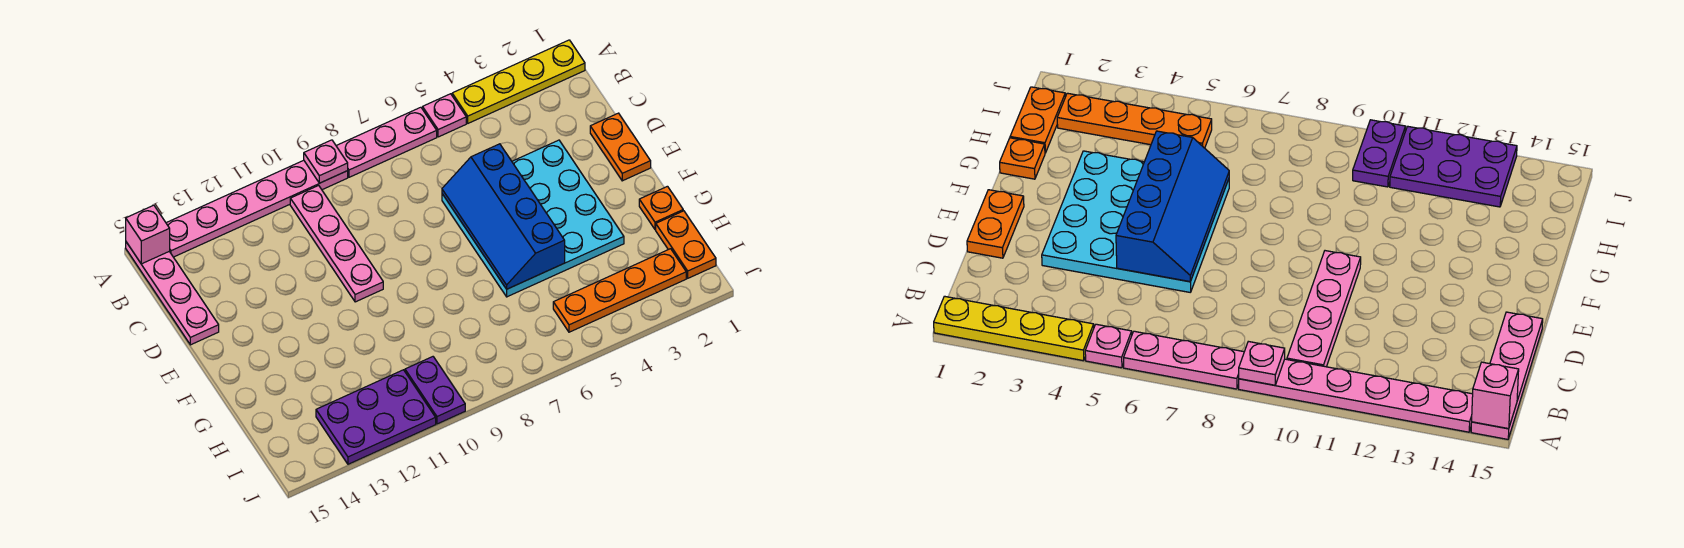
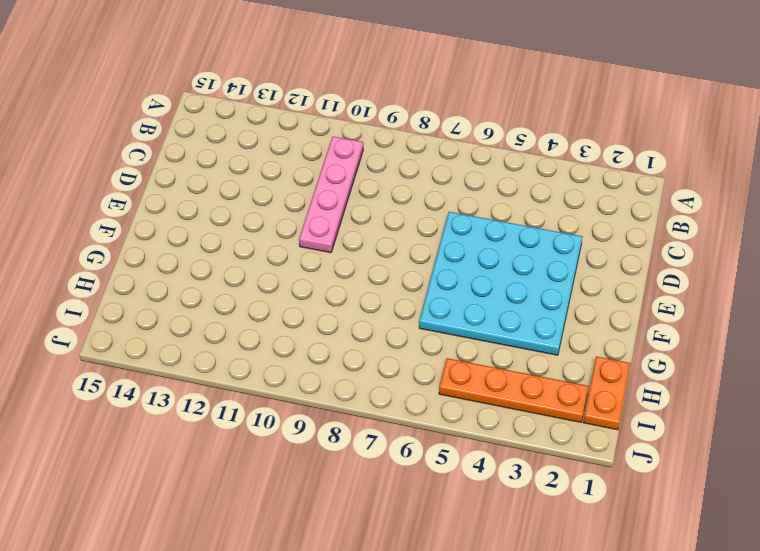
none -> yellow plate A1:A4 level 1
none -> pink plate A5 level 1
none -> pink plate A6:A8 level 1

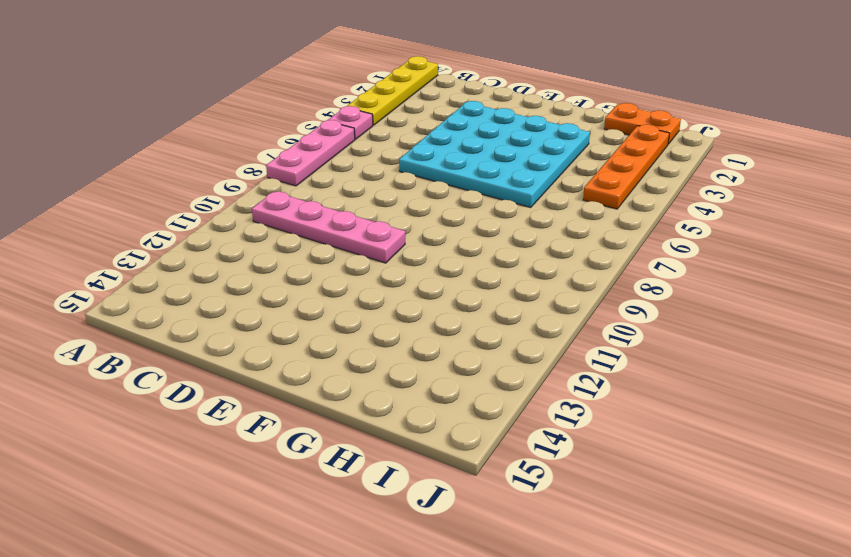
none -> pink plate A9:A14 level 1
none -> pink plate A15:D15 level 1
none -> orange plate D1:E1 level 1

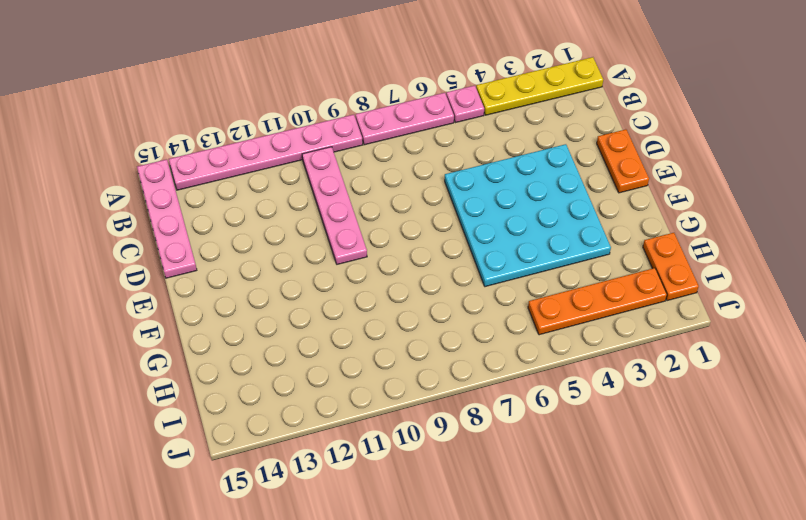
none -> orange plate G1 level 1
none -> purple plate I10:J10 level 1
none -> purple plate I11:J13 level 1

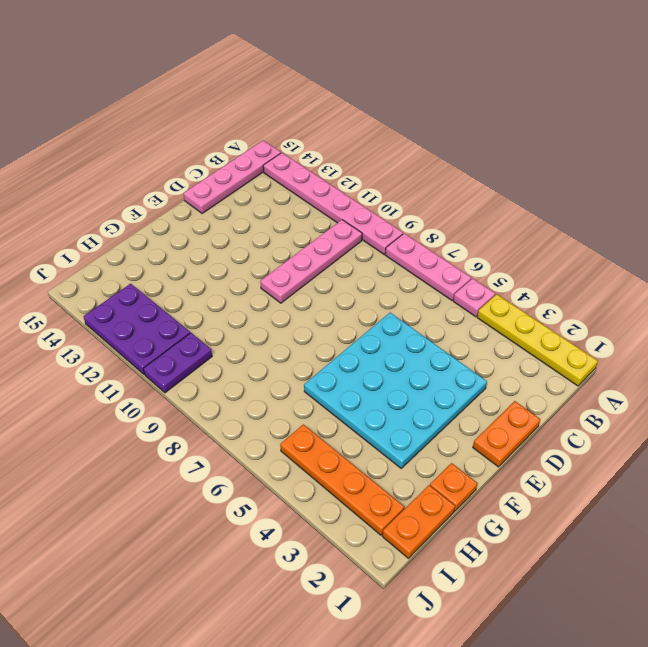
none -> pink plate A9 level 2
none -> pink brick A15 level 2
none -> blue slope D5:G6 level 2 top 5

